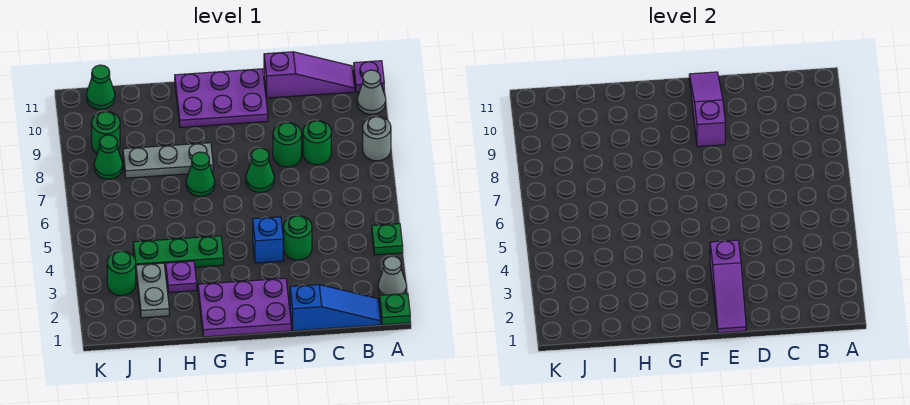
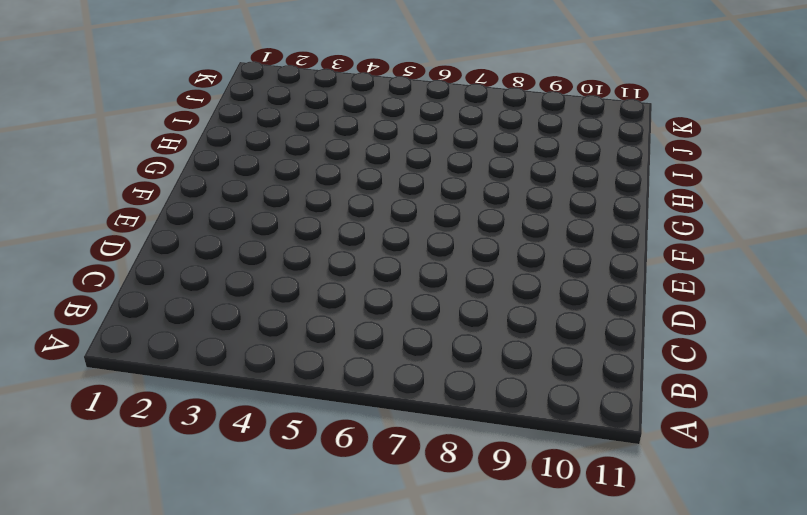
none -> green plate A1 level 1
none -> grey cone A2 level 1
none -> green plate A4 level 1

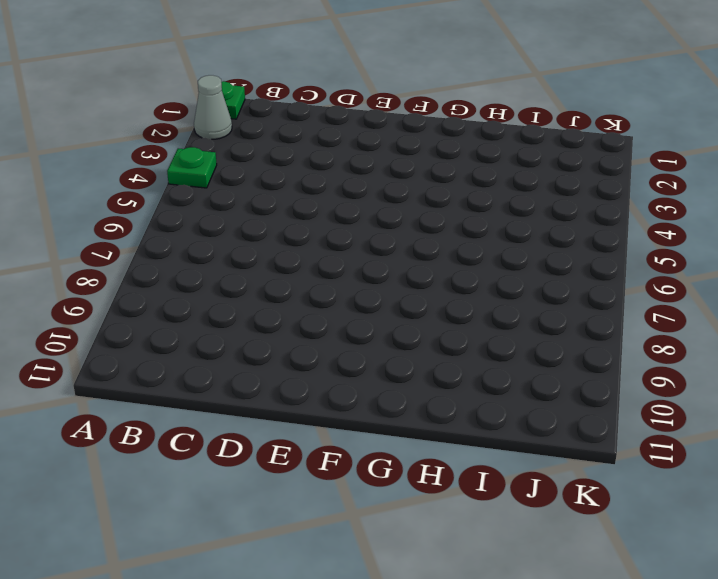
none -> grey round brick A8 level 1
none -> grey cone A10 level 1
none -> purple plate A11 level 1

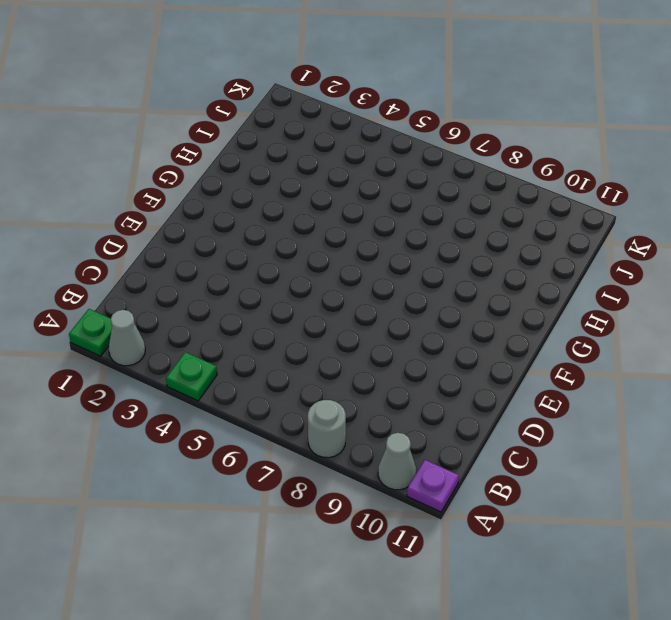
none -> blue slope B1:D1 level 1 top D
none -> purple slope B11:D11 level 1 top D
none -> green round brick C8 level 1

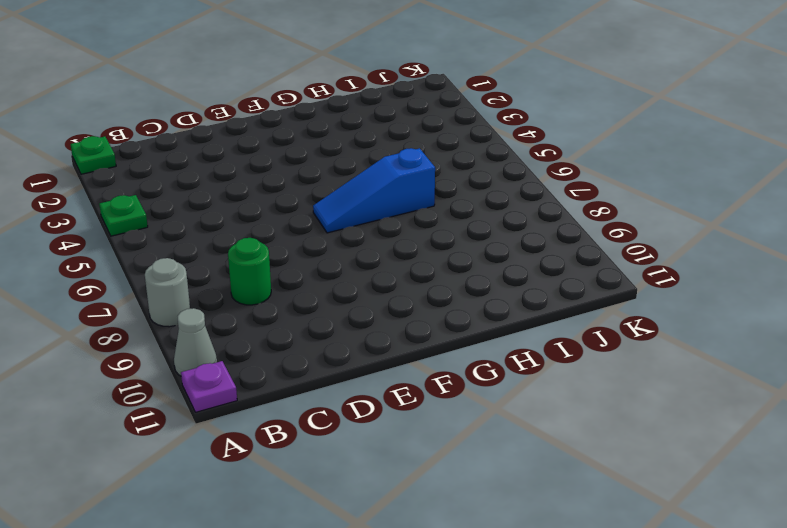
blue slope F6:H6 level 1 top H -> blue slope B1:D1 level 1 top D
none -> grey cone A2 level 1
none -> purple slope B11:D11 level 1 top D
none -> green round brick D4 level 1

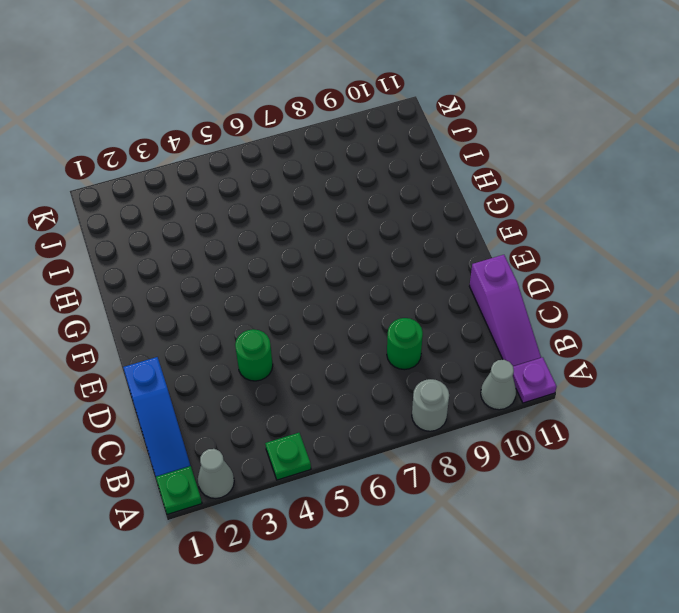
none -> green round brick D8 level 1
none -> purple plate E1:G2 level 1
none -> blue brick E4 level 1

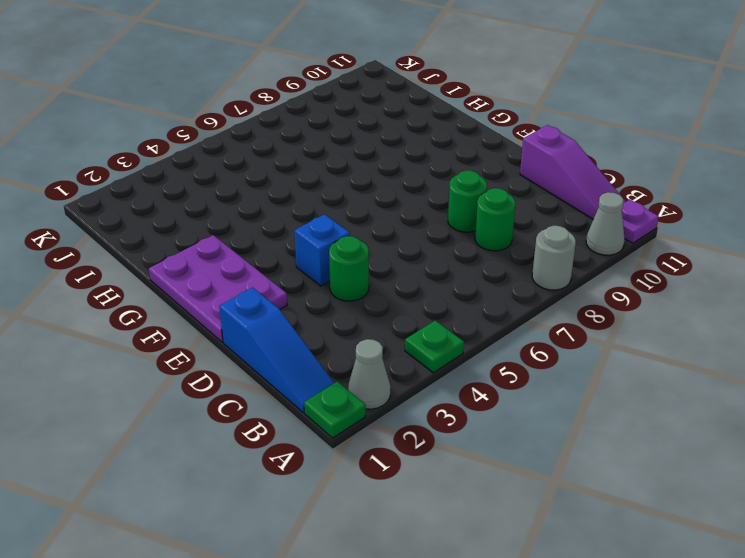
none -> green cone E7 level 1
none -> purple plate E10:G11 level 1
none -> green plate G4:I4 level 1

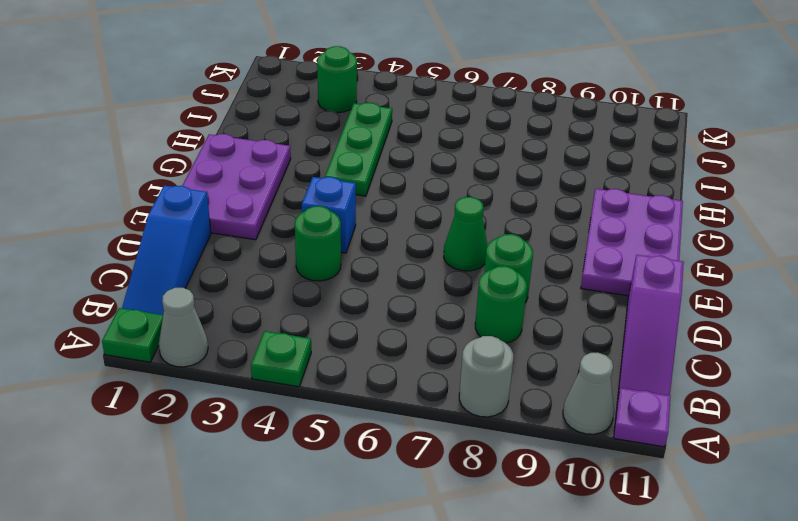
none -> green cone G7 level 1
none -> grey plate G8:I8 level 1
none -> purple plate H3 level 1

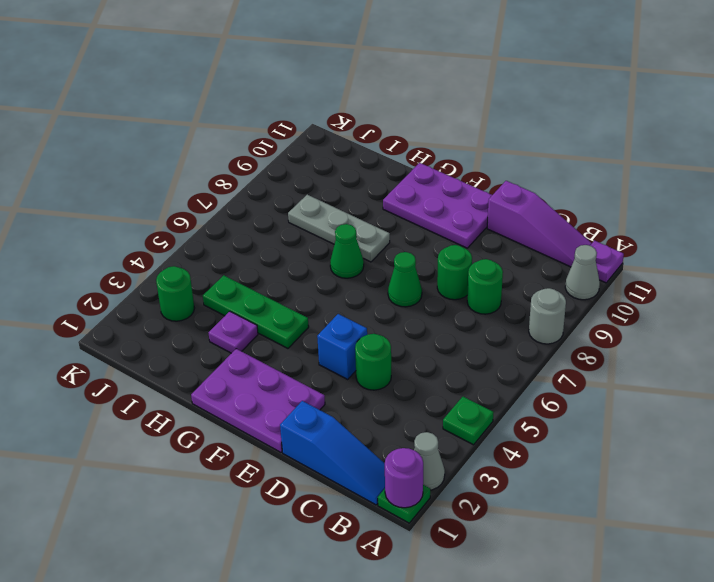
purple round brick A1 level 2 -> none
none -> grey plate I2:I3 level 1
none -> green cone J8 level 1
none -> green round brick J9 level 1

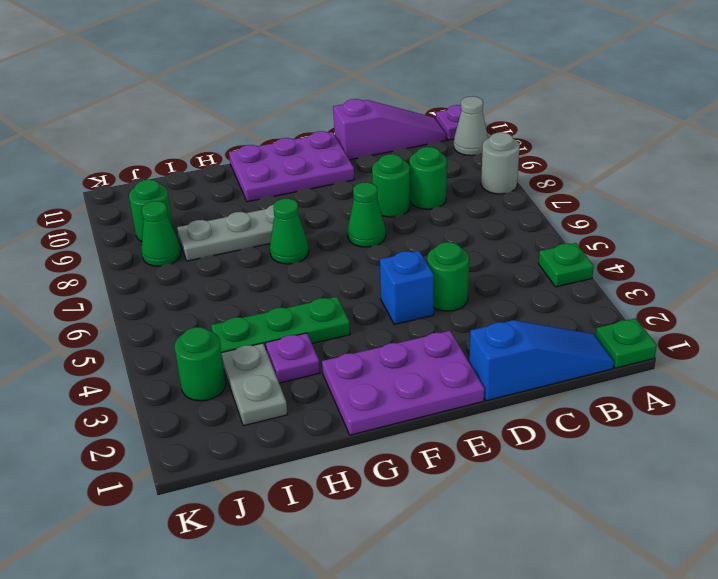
none -> grey cone A2 level 1
none -> green cone J11 level 1
none -> purple slope E1:E3 level 2 top 3

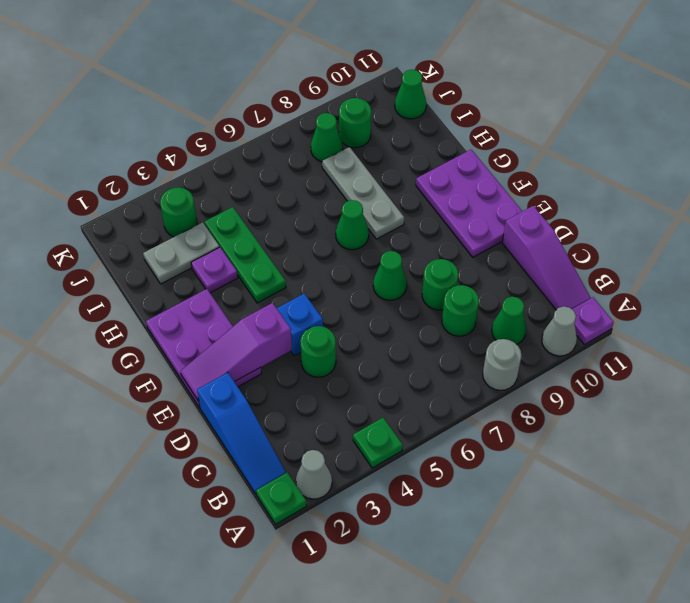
green cone B9 level 1 -> none
none -> purple slope E9:E11 level 2 top 9

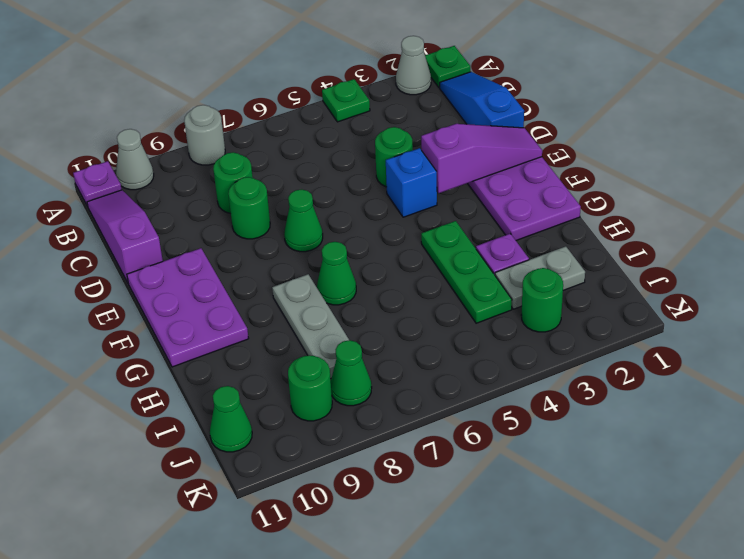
none -> purple slope E9:E11 level 2 top 9

